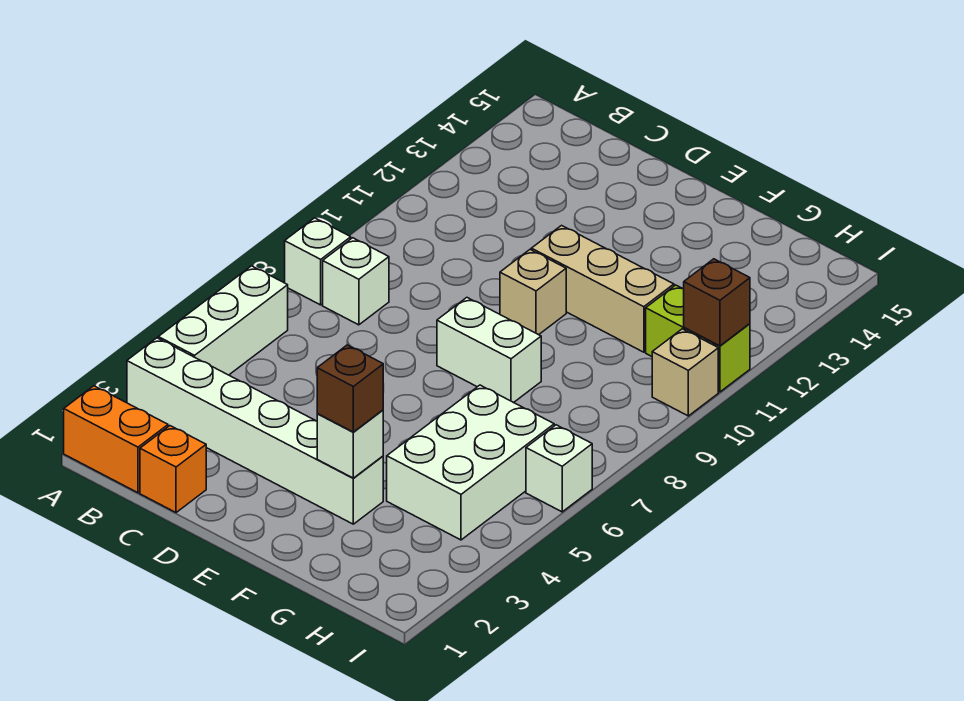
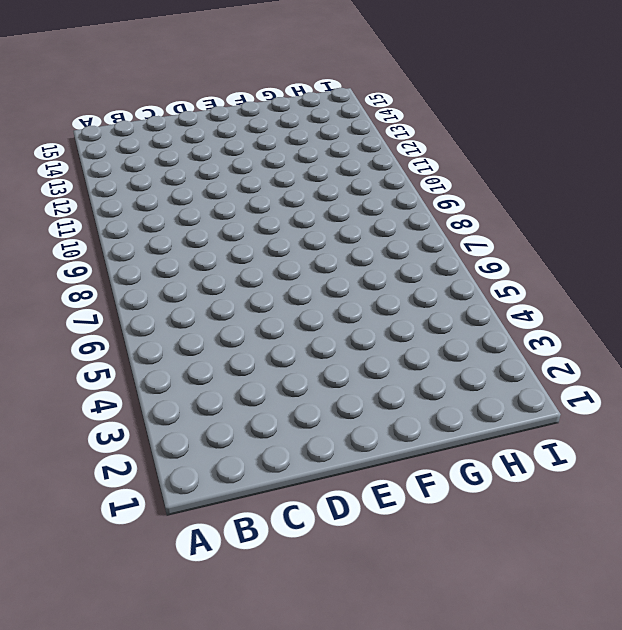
none -> orange brick A1:B1 level 1
none -> white brick A3:F3 level 1
none -> white brick A4:A6 level 1

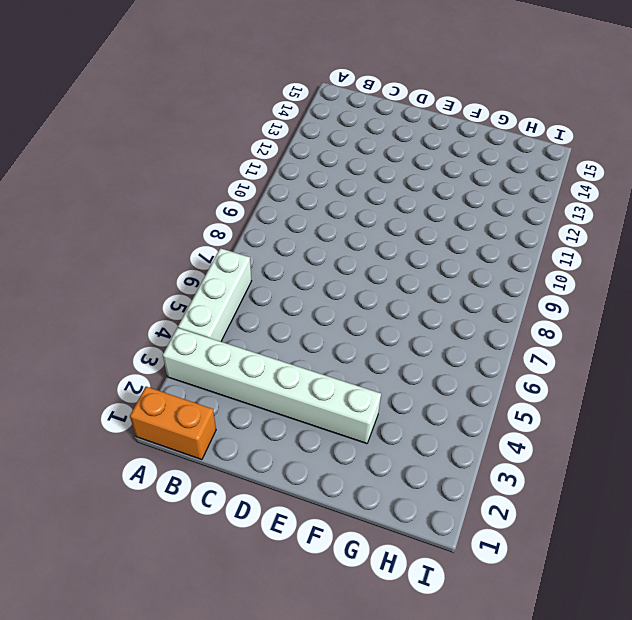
none -> white brick A8 level 1
none -> white brick B8 level 1
none -> orange brick C1 level 1

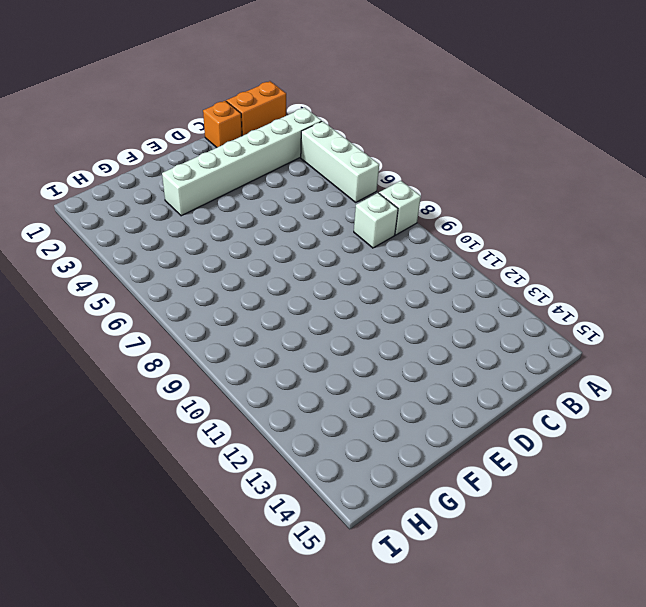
none -> white brick E8:F8 level 1
none -> tan brick E10 level 1
none -> tan brick E11:G11 level 1

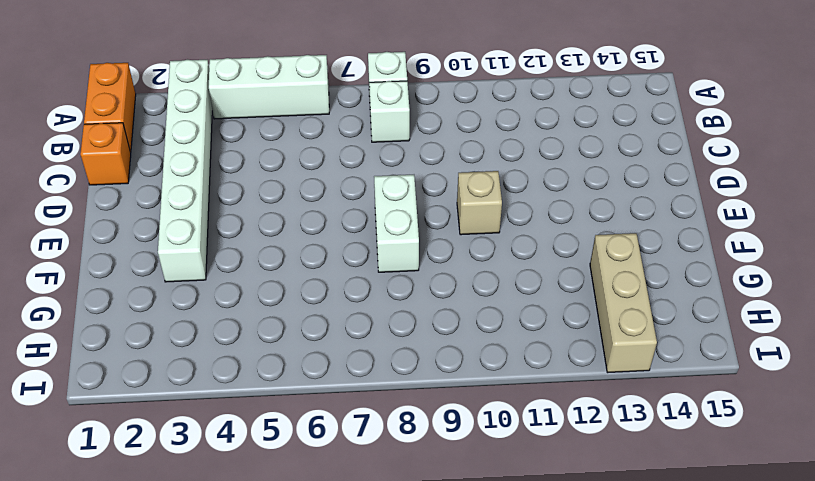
tan brick G13:I13 level 1 -> tan brick E11:G11 level 1
none -> white brick G4:H6 level 1
none -> lime brick H11:I11 level 1
none -> white brick I6 level 1

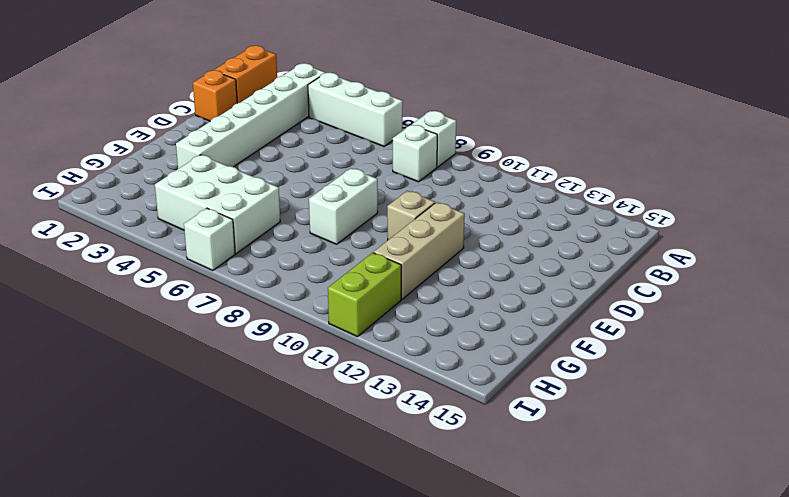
none -> tan brick I10 level 1
none -> white brick F3 level 2
none -> brown brick I11 level 2

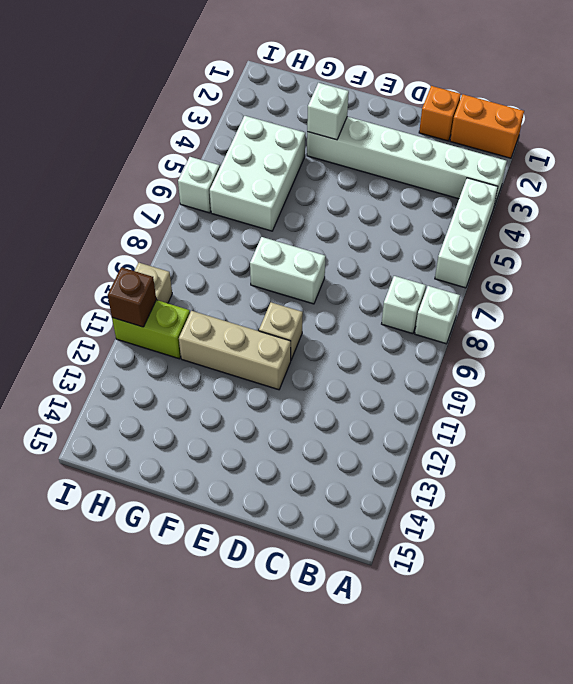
none -> brown brick F3 level 3

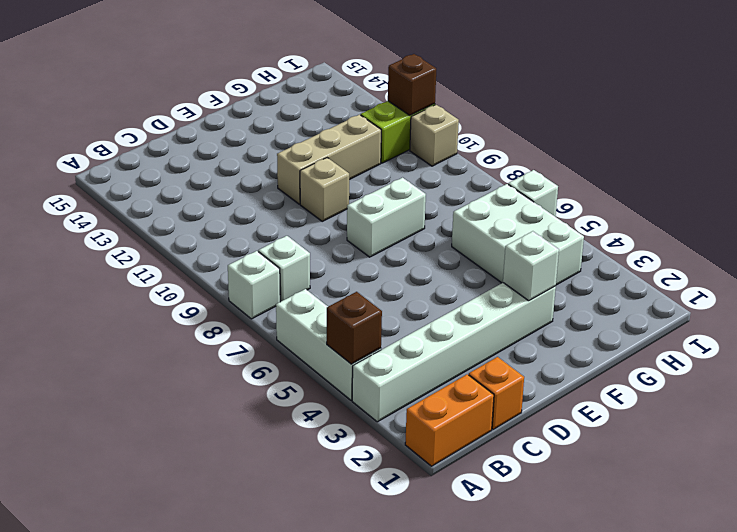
brown brick A4 level 2 -> brown brick F3 level 3

